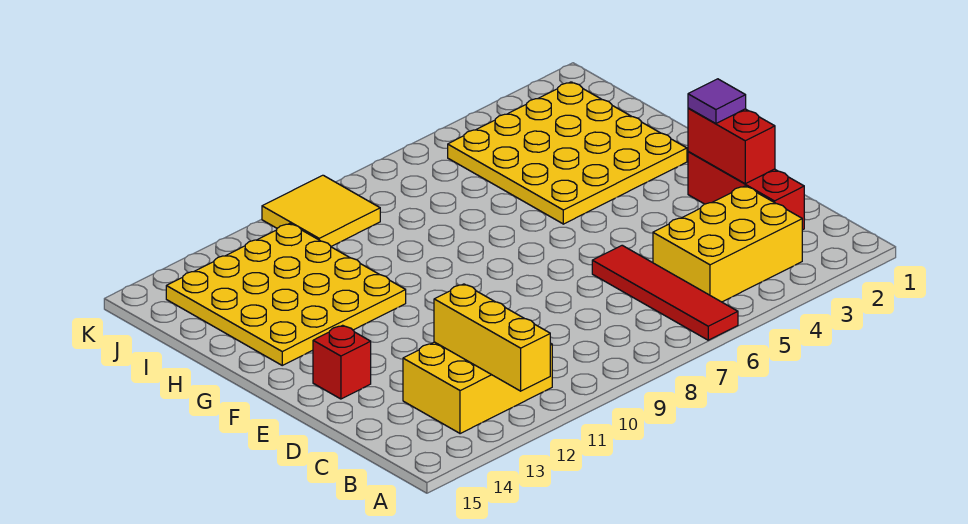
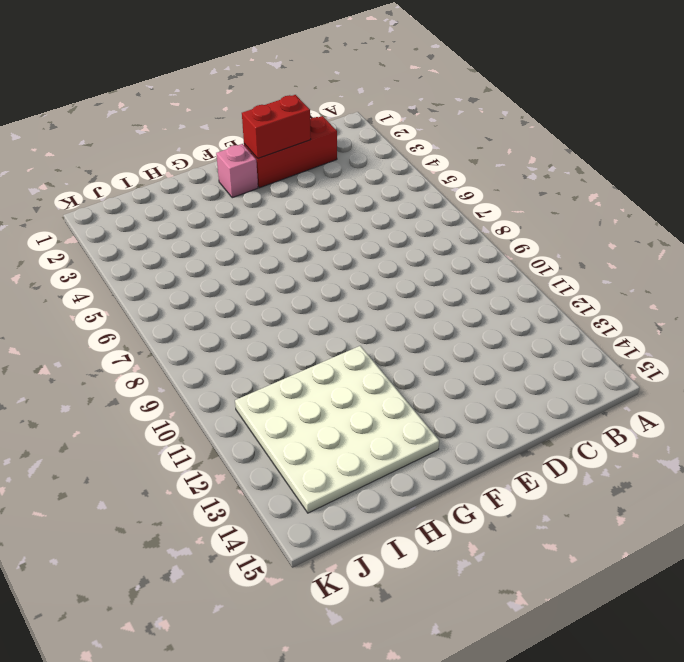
pink brick F2 level 1 -> none
white plate G11:J14 level 1 -> yellow plate G11:J14 level 1
none -> red tile A6:D6 level 1
none -> yellow brick B3:C5 level 1

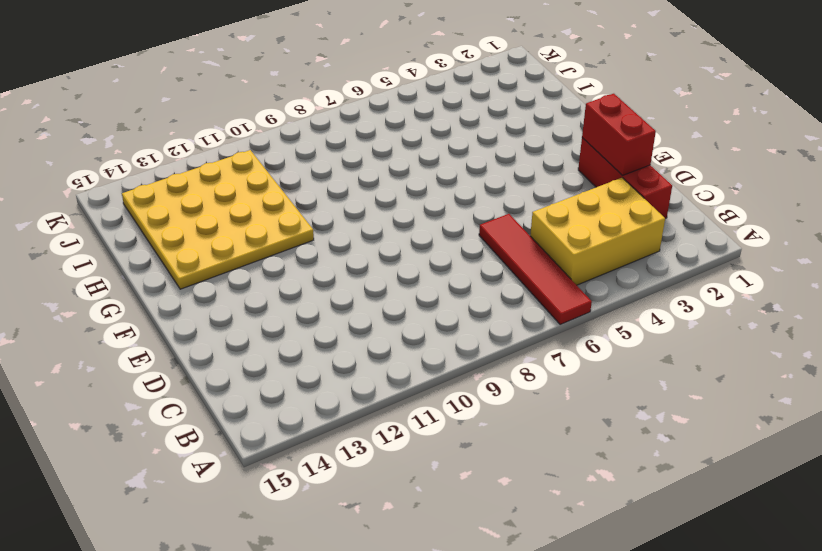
none -> yellow brick B11:C13 level 1
none -> red brick E14 level 1

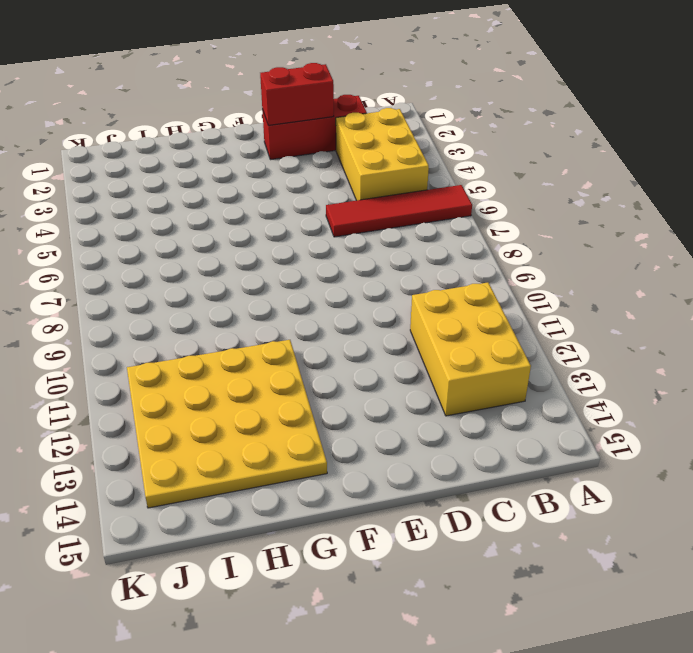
none -> red brick E14 level 1
none -> yellow plate G2:J5 level 1

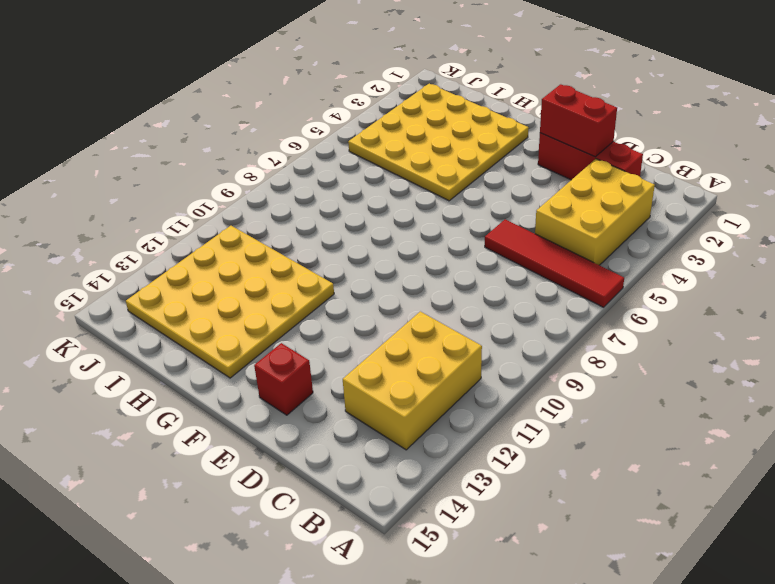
none -> yellow tile J9:K10 level 1
none -> yellow brick A12:C12 level 2

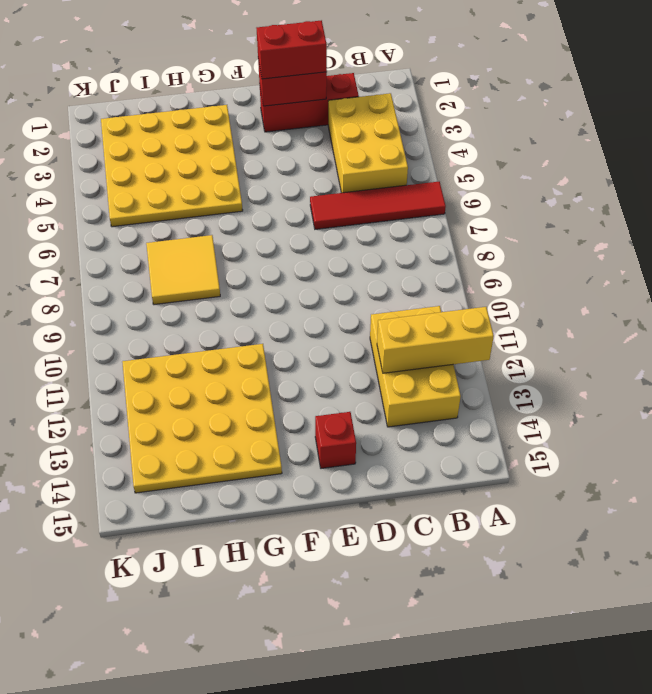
red brick D2:E2 level 3 -> purple tile E2 level 3
yellow tile H7:I8 level 1 -> yellow tile J9:K10 level 1

